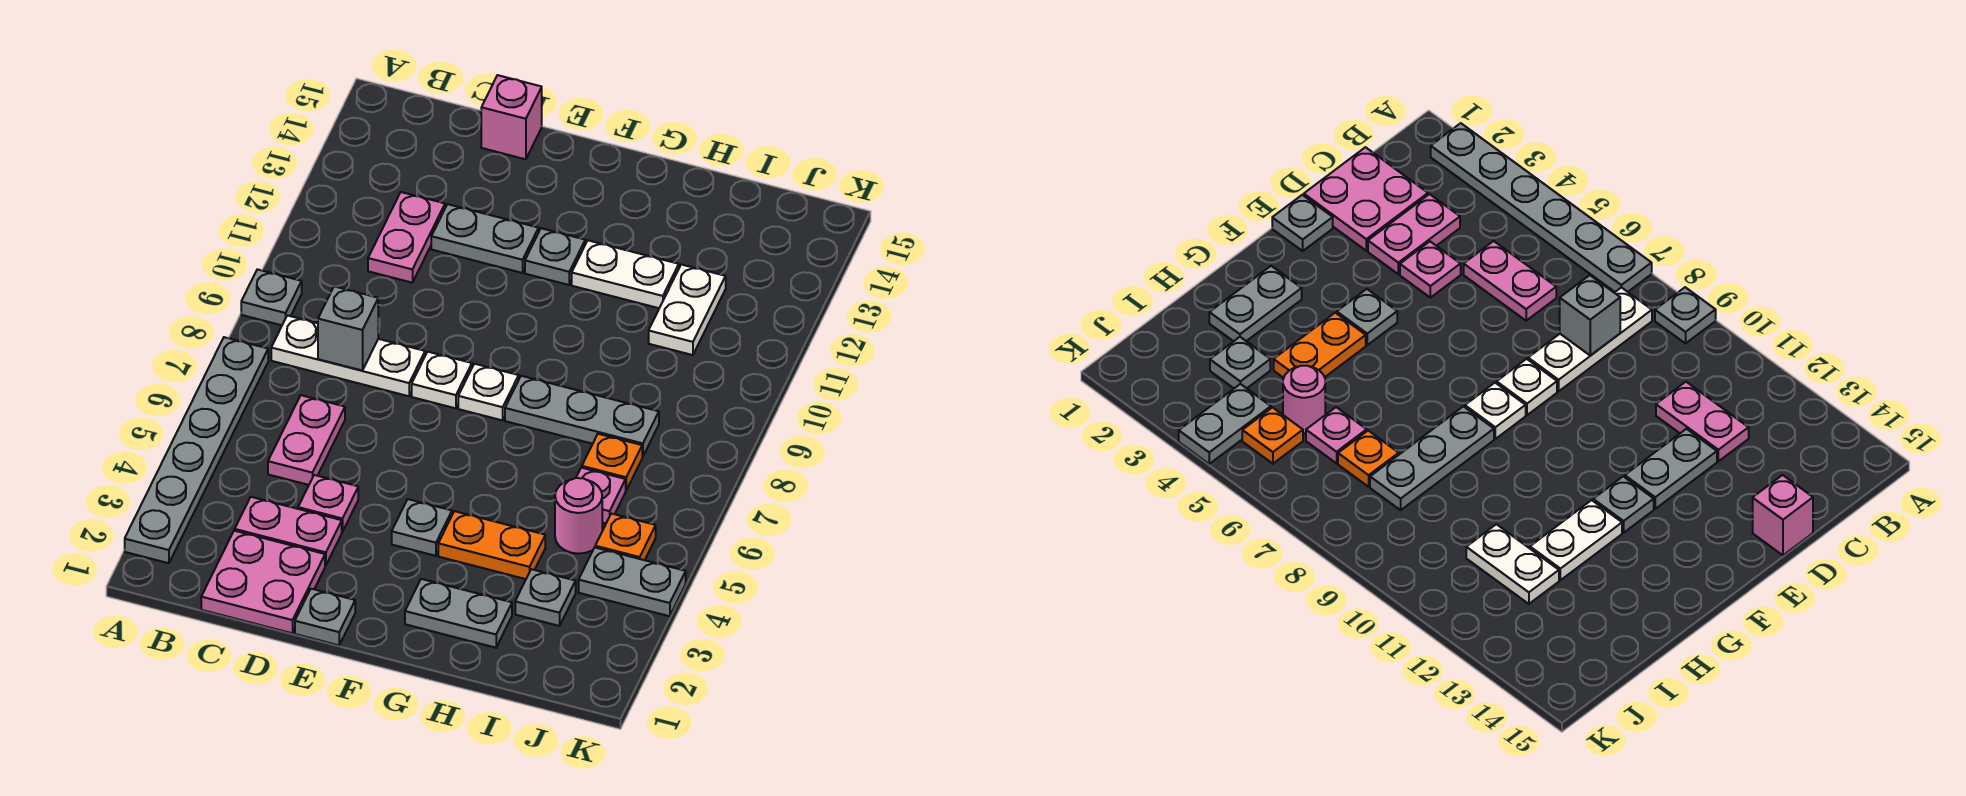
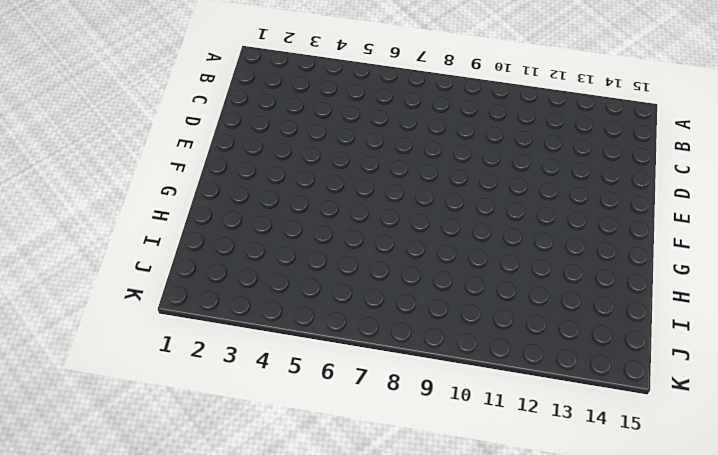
none -> grey plate A2:A7 level 1
none -> grey plate A9 level 1
none -> white plate B8:D8 level 1

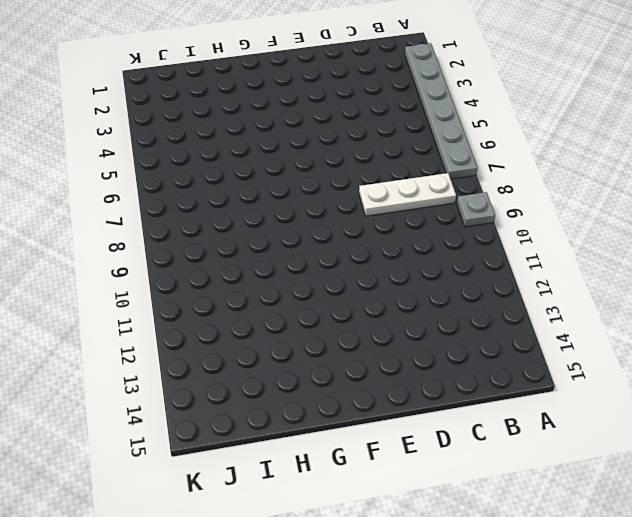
none -> pink plate C1:D2 level 1
none -> pink plate C3:D3 level 1
none -> pink plate C5:C6 level 1

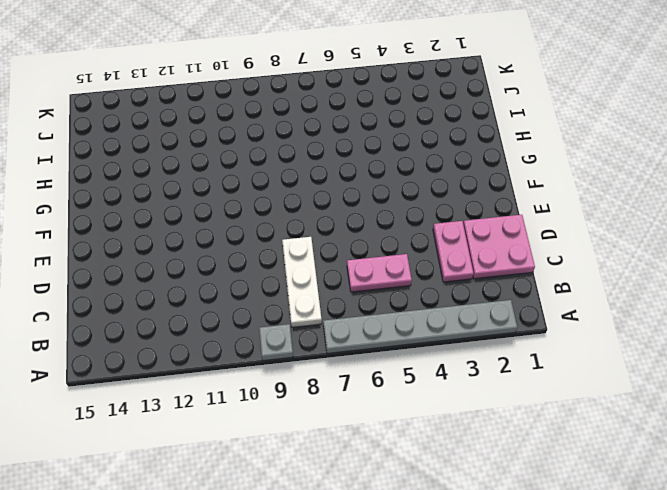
none -> pink plate C11:C12 level 1
none -> pink plate D4 level 1
none -> grey plate D12:E12 level 1

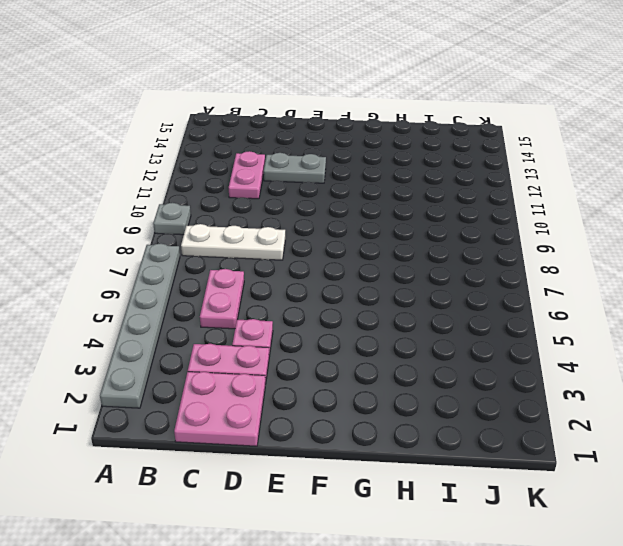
none -> pink brick D15 level 1
none -> grey plate E1 level 1
none -> white plate E8 level 1

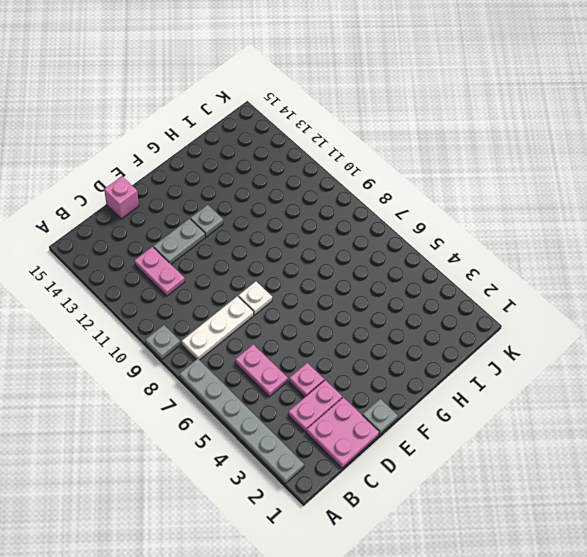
none -> grey plate F4 level 1
none -> white plate F8 level 1
none -> grey plate G2:H2 level 1

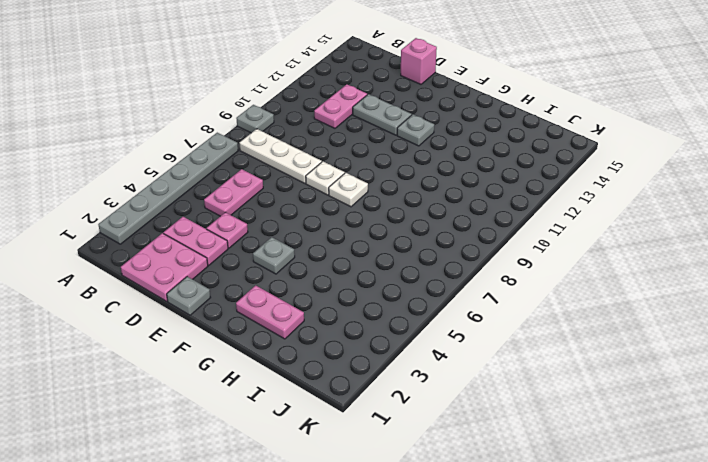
pink plate G2:H2 level 1 -> grey plate G2:H2 level 1
none -> orange plate G4:H4 level 1
none -> grey plate G8:I8 level 1
none -> white plate G12:H12 level 1

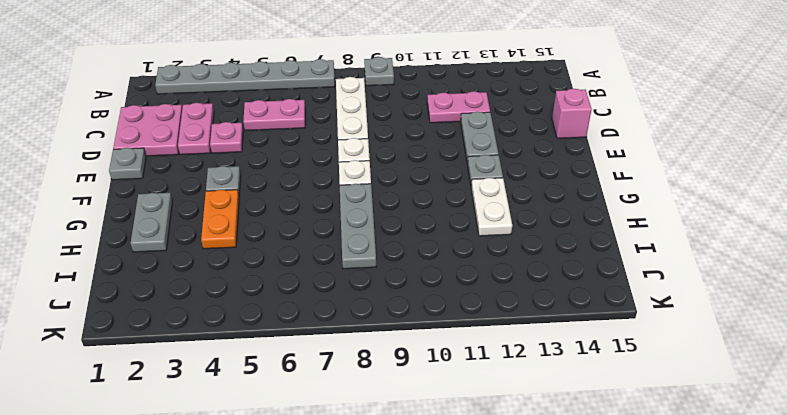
none -> grey plate I3 level 1
none -> pink round brick I5 level 1
none -> pink plate I6 level 1

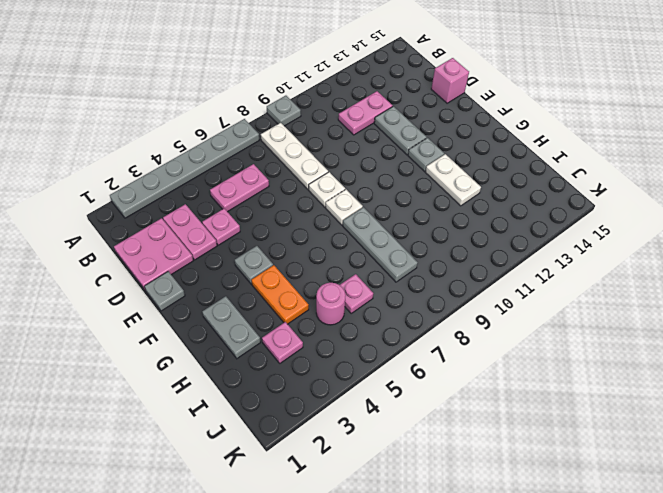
pink plate I3 level 1 -> grey plate I3 level 1
none -> orange plate I7 level 1
none -> white plate I11:I12 level 1
none -> grey plate J4:K4 level 1

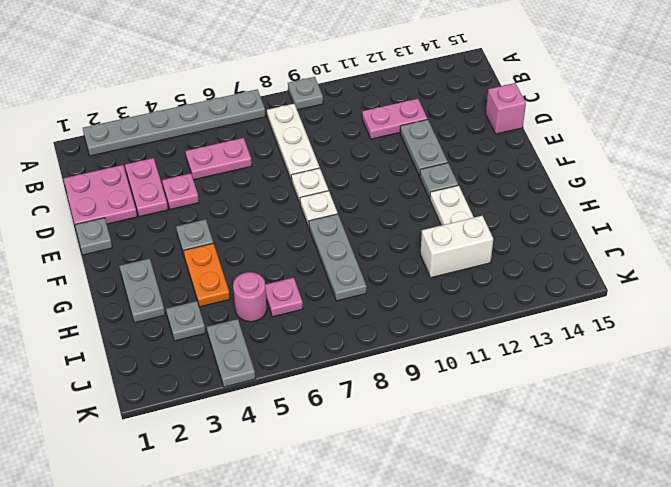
white brick I11:I12 level 1 -> white plate I11:I12 level 1
none -> orange plate I7 level 1
none -> orange plate J5 level 1
none -> grey brick C8 level 2

